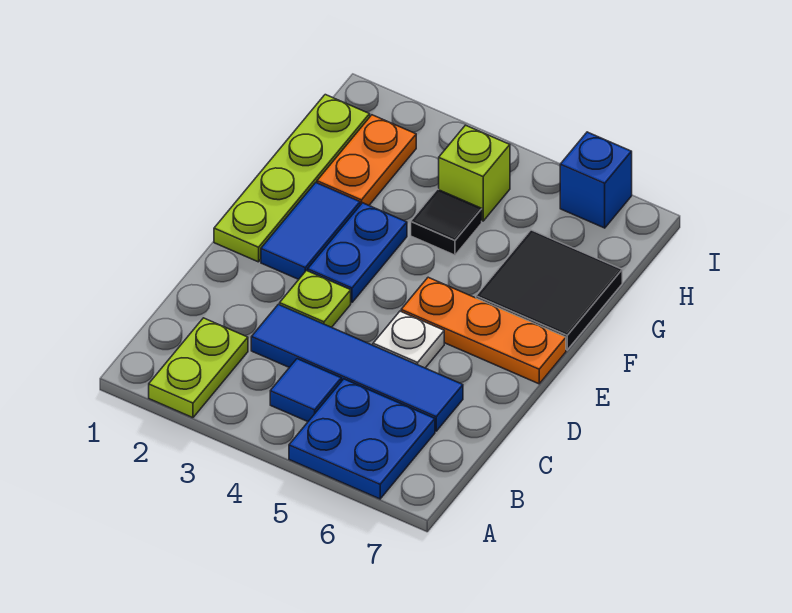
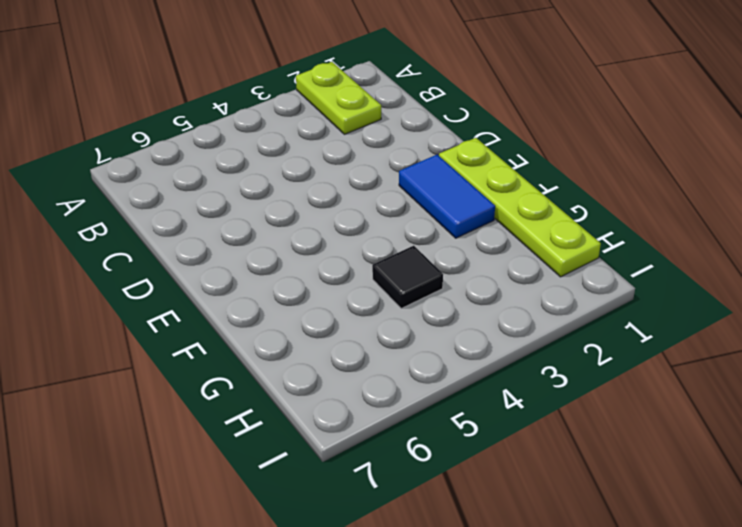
none -> blue plate A5:B6 level 1
none -> blue tile B4 level 1
none -> blue tile C3:C6 level 1

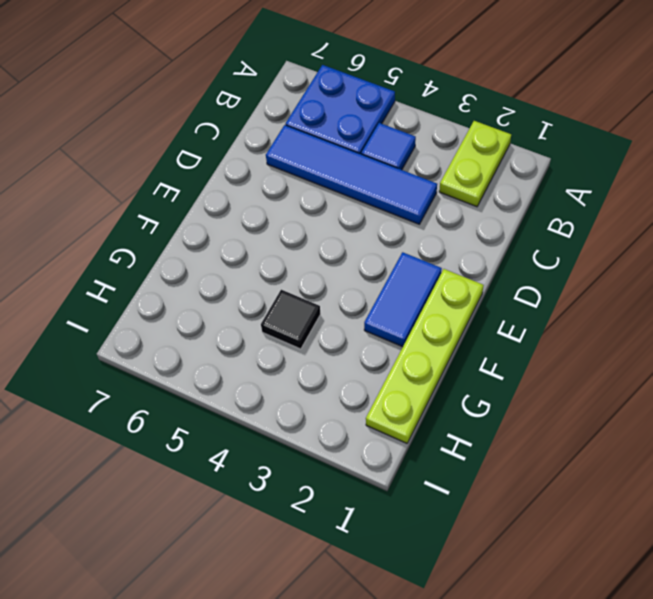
none -> lime plate D3 level 1
none -> white plate D5 level 1
none -> blue plate E3:F3 level 1

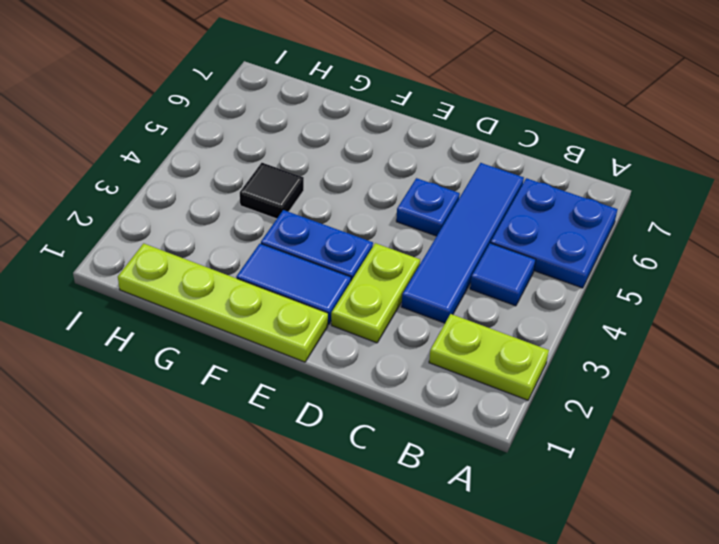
lime plate D2:D3 level 1 -> lime plate D3 level 1
blue plate D5 level 1 -> white plate D5 level 1
none -> orange plate E5:E7 level 1
none -> black tile F6:G7 level 1
none -> orange plate G2:H2 level 1

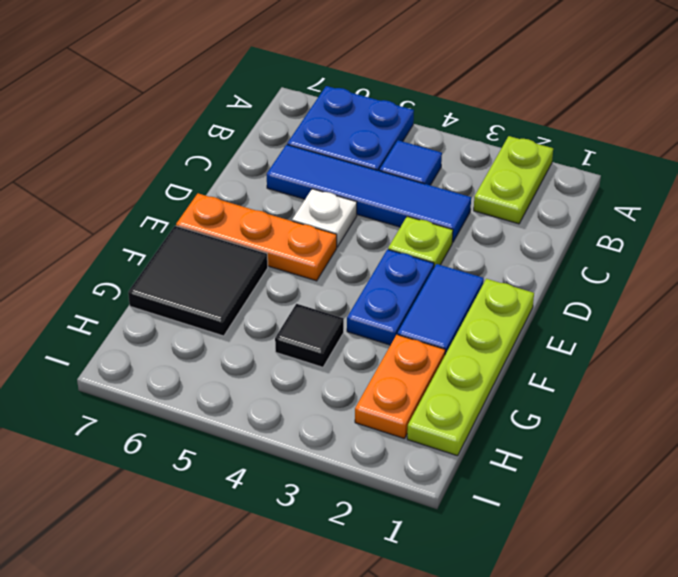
none -> lime brick H4 level 1
none -> blue brick I6 level 1

